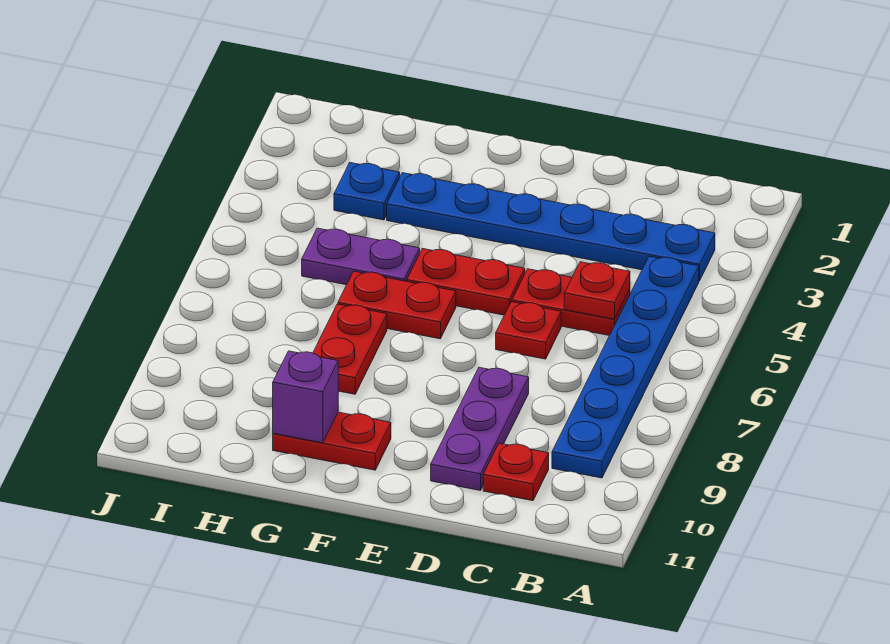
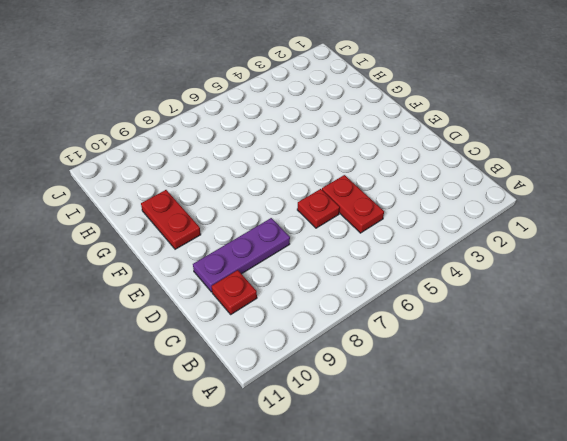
none -> blue plate B3:G3 level 1
none -> blue plate B4:B9 level 1
none -> red plate E5:F5 level 1

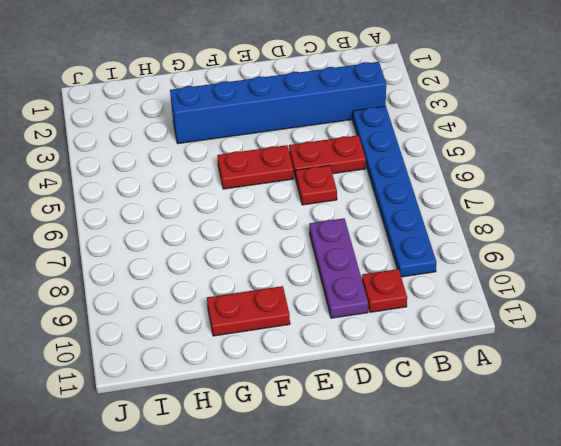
blue brick B3:G3 level 1 -> blue plate B3:G3 level 1
none -> red plate F6:G6 level 1
none -> purple plate G5:H5 level 1
none -> red plate G7:G8 level 1

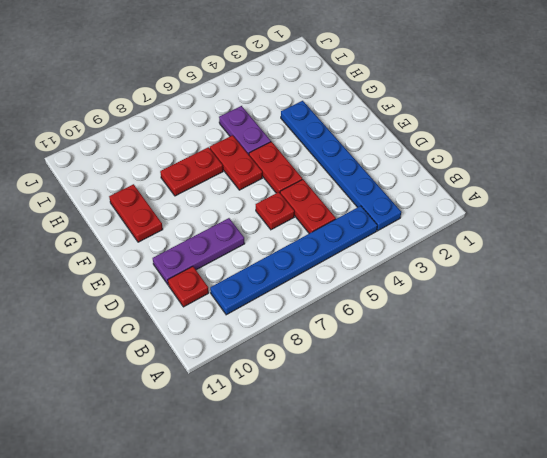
none -> blue plate H3 level 1
none -> red plate C5 level 2
none -> purple brick G10 level 2

